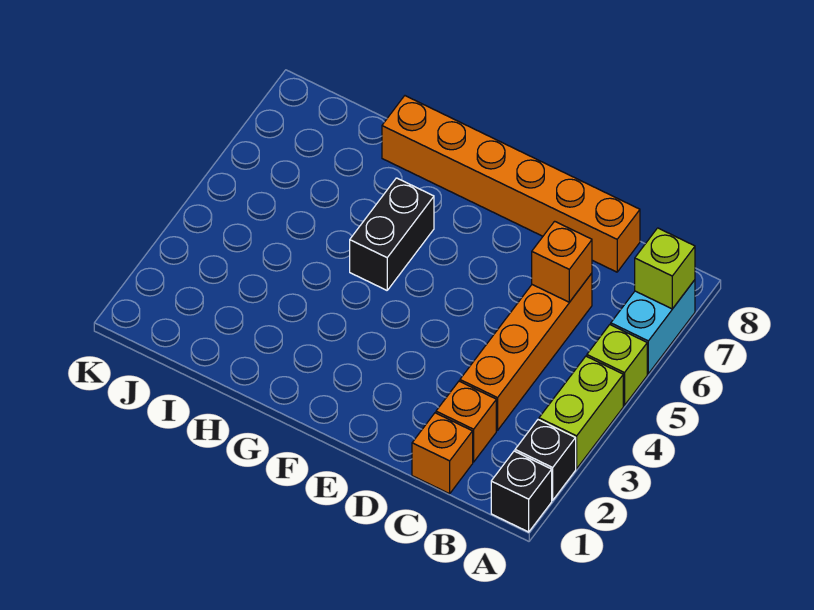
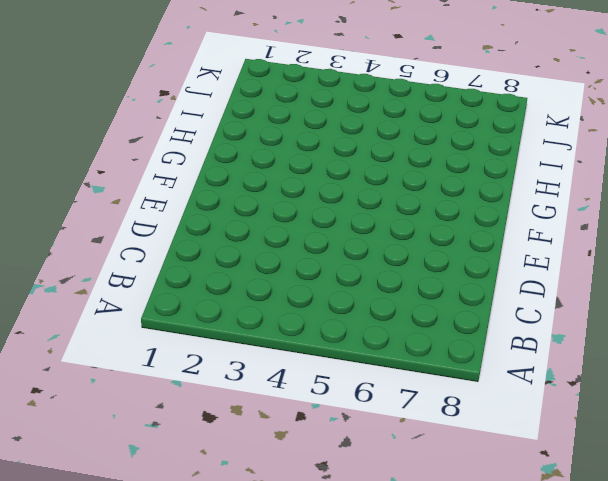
none -> black brick A1 level 1
none -> black brick A2 level 1
none -> lime brick A3:A4 level 1

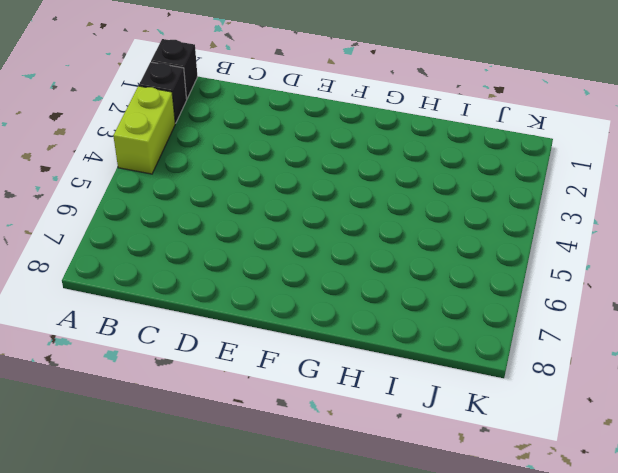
none -> lime brick A5 level 1
none -> cyan brick A6:A7 level 1
none -> orange brick C1 level 1

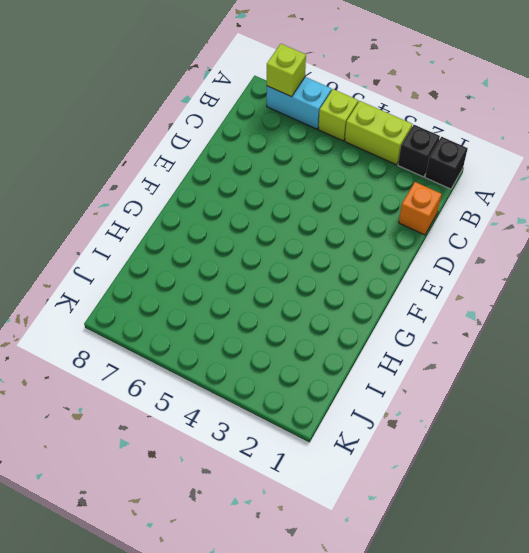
none -> orange brick C2 level 1
none -> orange brick C3:C6 level 1
none -> orange brick C8:H8 level 1

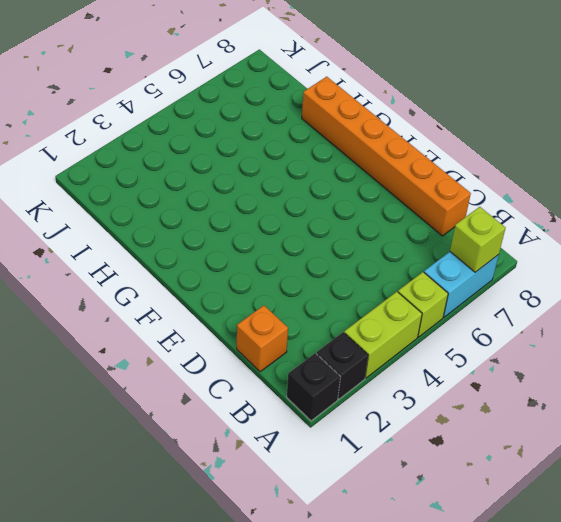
none -> orange brick C2 level 1
none -> orange brick C3:C6 level 1
none -> black brick G5:G6 level 1

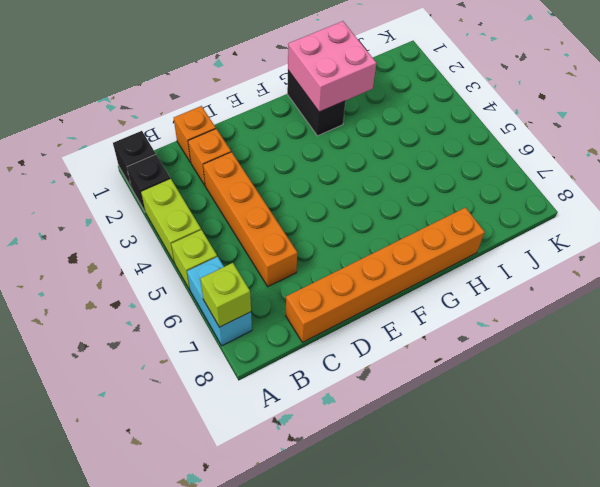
black brick G1:G2 level 1 -> black brick G5:G6 level 1
pink brick G1:H2 level 2 -> none
none -> orange brick C6 level 2

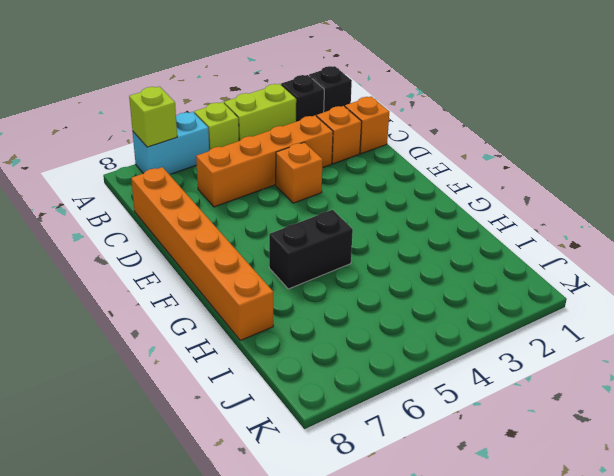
orange brick D4 level 1 -> orange brick C6 level 2

